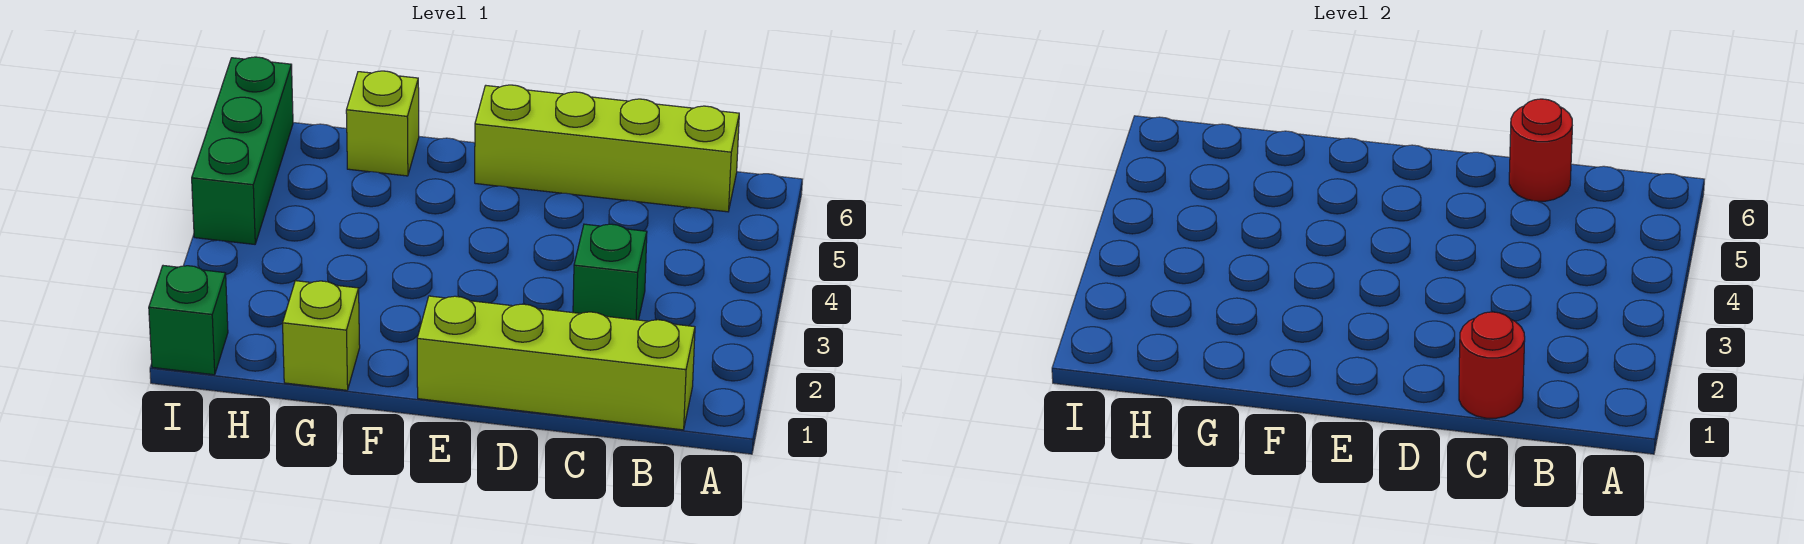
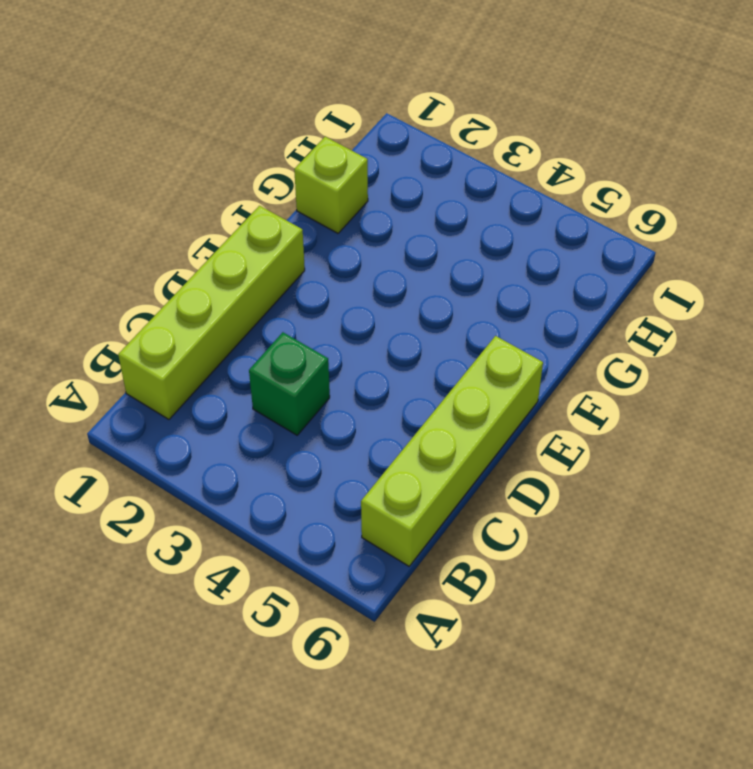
none -> lime brick G6 level 1
none -> green brick I1 level 1

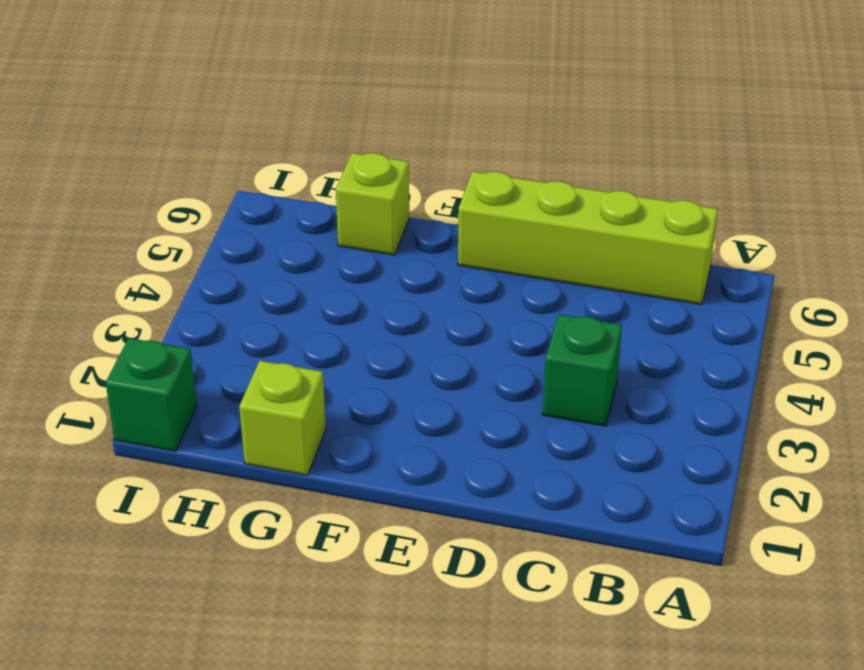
none -> lime brick B1:E1 level 1
none -> green brick I4:I6 level 1

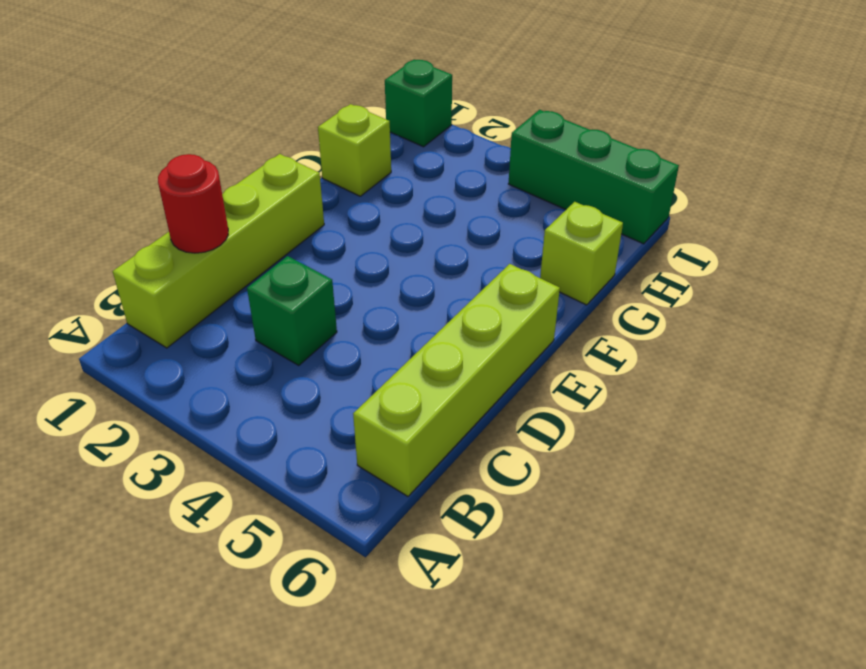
none -> red round brick C6 level 2

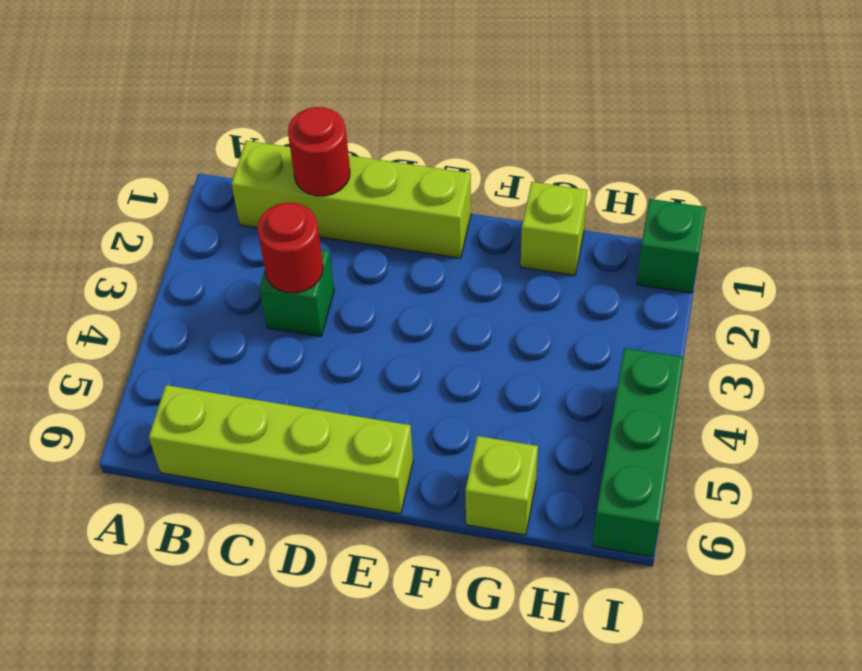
red round brick C3 level 2 -> red round brick C6 level 2

